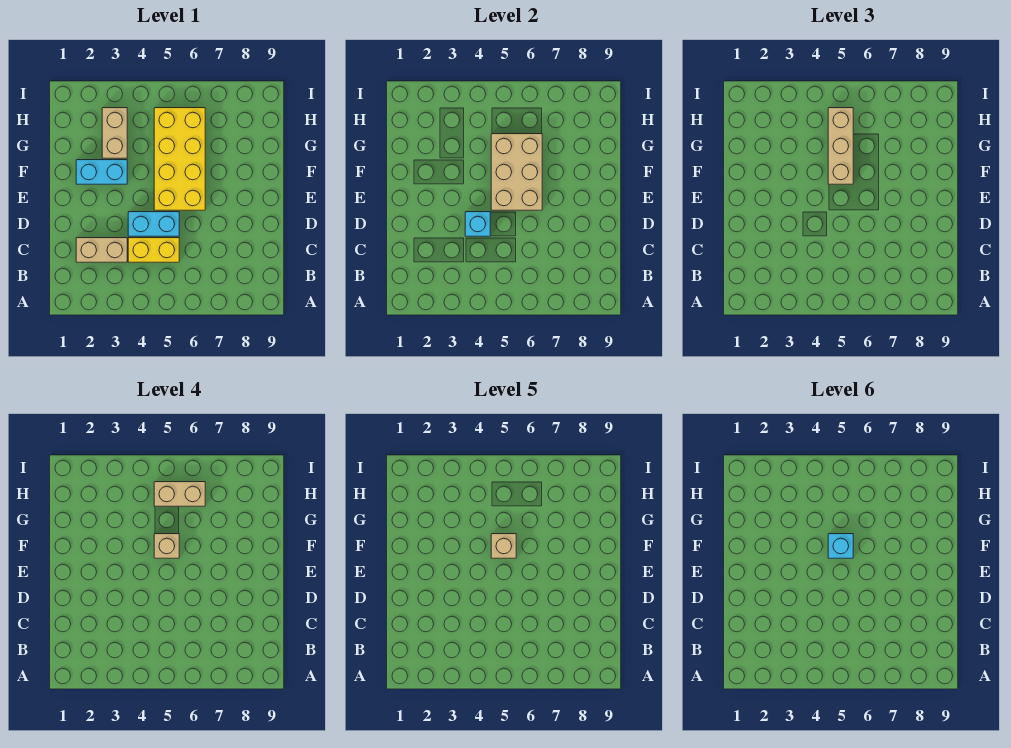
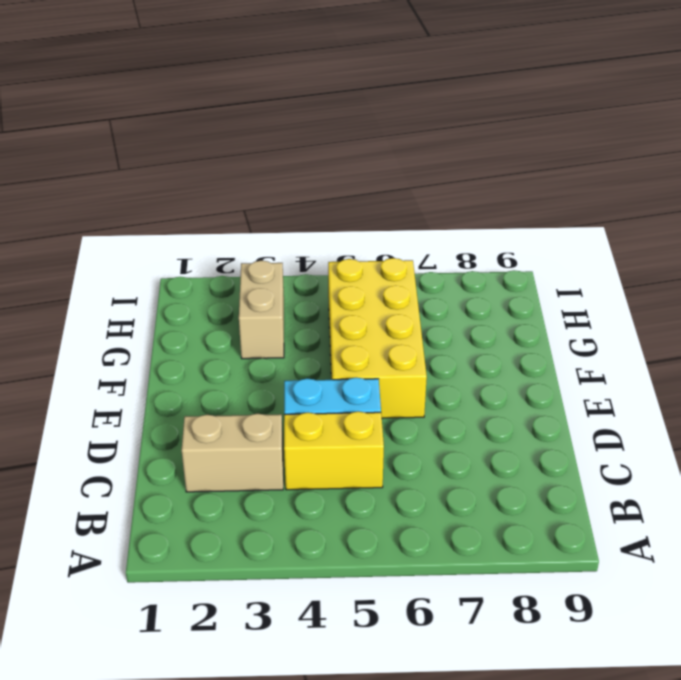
none -> cyan brick F2:F3 level 1
none -> cyan brick D4 level 2
none -> tan brick E5:G6 level 2

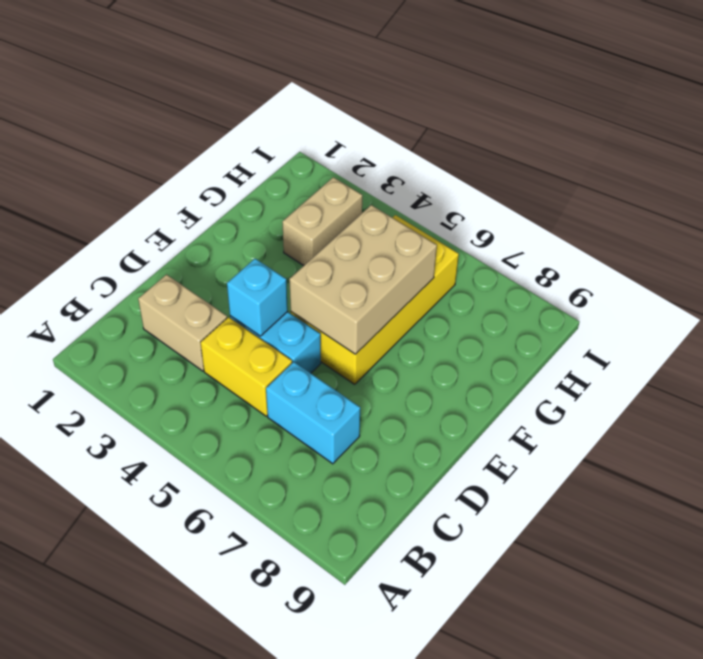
cyan brick C6:C7 level 1 -> cyan brick F2:F3 level 1
none -> tan brick F5:H5 level 3
none -> tan brick F5 level 4
none -> tan brick H5:H6 level 4

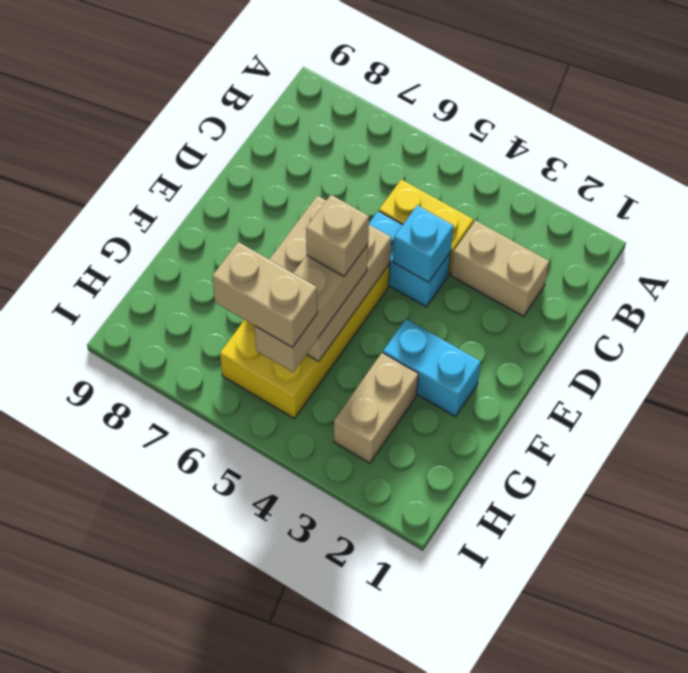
none -> tan brick F5 level 5
none -> cyan brick F5 level 6

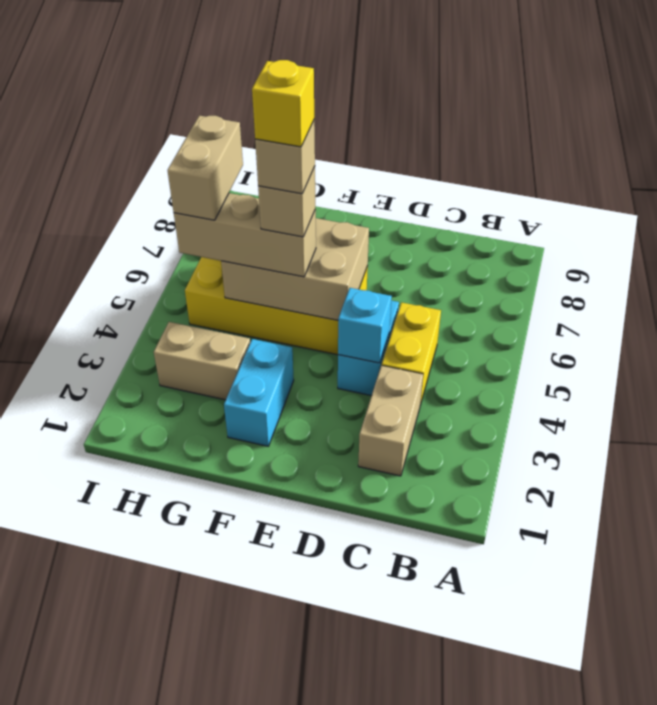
yellow brick F5 level 6 -> cyan brick F5 level 6

